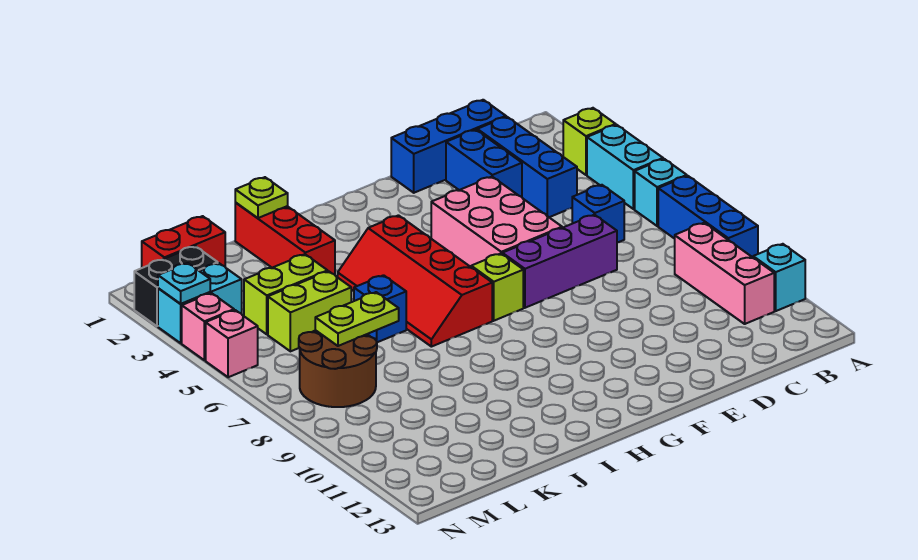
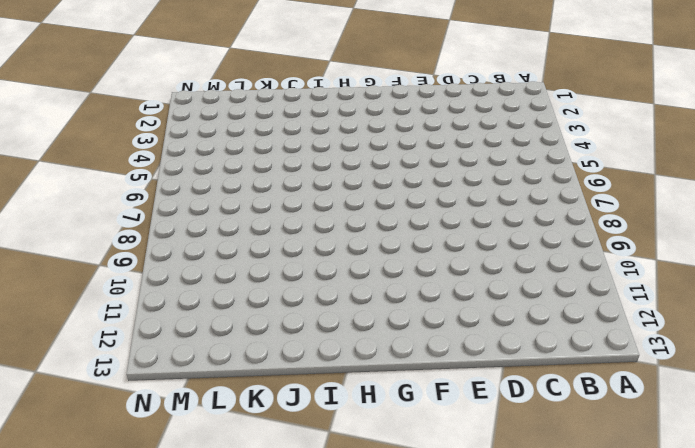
none -> lime brick A3 level 1
none -> cyan brick A4:A5 level 1
none -> cyan brick A6 level 1

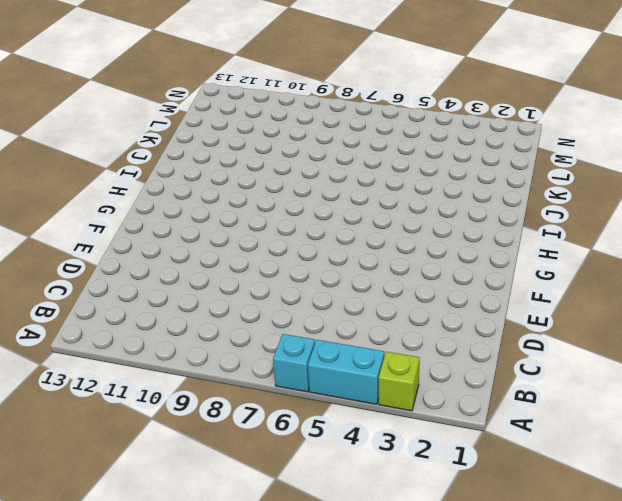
none -> blue brick A7:A9 level 1
none -> cyan brick A11 level 1
none -> pink brick B9:B11 level 1

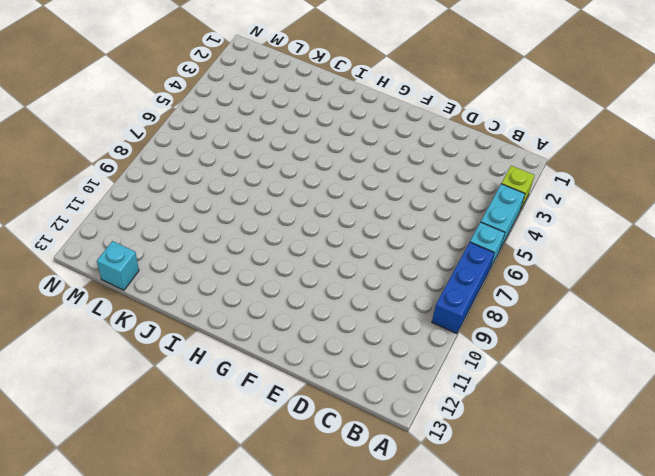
cyan brick L13 level 1 -> cyan brick A11 level 1
none -> pink brick B9:B11 level 1
none -> blue brick C1:E1 level 1
none -> blue brick C2:C4 level 1

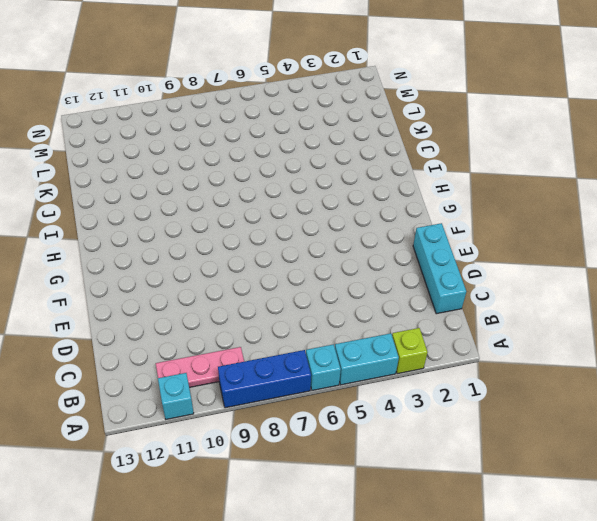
pink plate B9:B11 level 1 -> pink brick B9:B11 level 1
cyan brick C1:E1 level 1 -> blue brick C1:E1 level 1
none -> blue brick C2:C4 level 1
none -> blue brick C6 level 1
none -> blue brick D2:D3 level 1

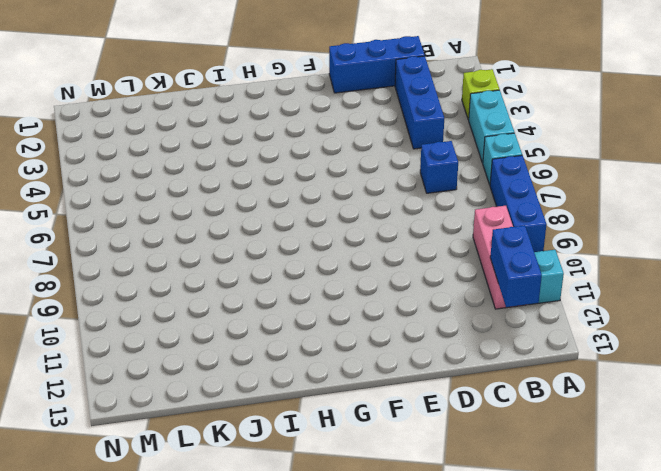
blue brick B11:B12 level 2 -> blue brick D2:D3 level 1
none -> purple brick D7:F7 level 1
none -> pink brick E4:F6 level 1
none -> lime brick G7 level 1

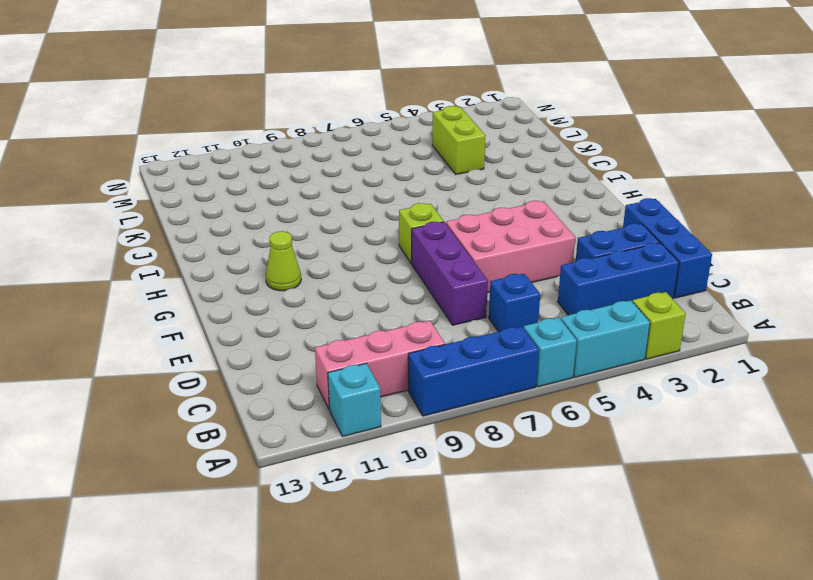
lime cone G11 level 1 -> none
none -> red slope H4:I7 level 1 top H
none -> red brick J1:J3 level 1
none -> blue brick J6 level 1

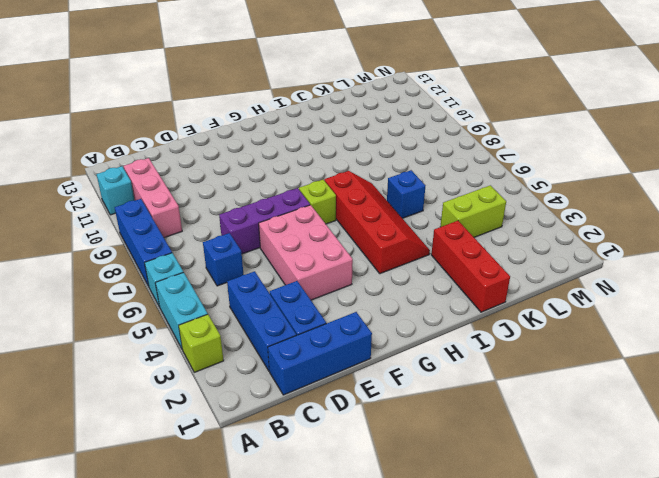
none -> lime brick K5:L5 level 1
none -> red brick L1:M1 level 1
none -> brown round brick L7:M8 level 1

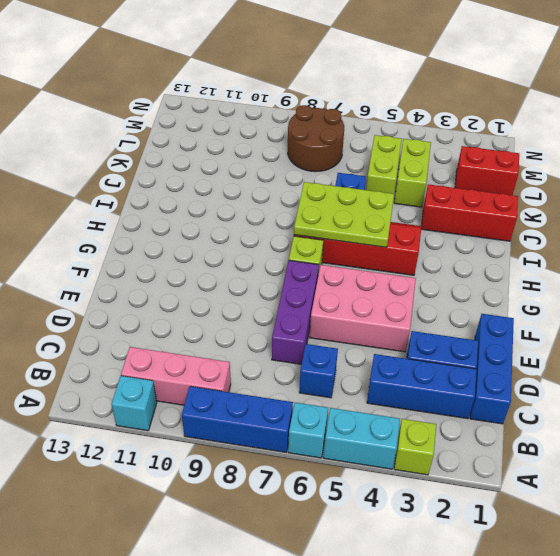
lime plate H5:I7 level 2 -> none
red brick L1:L2 level 1 -> red brick L1:M1 level 1
none -> black brick M2:N2 level 1
none -> cyan brick M3:N3 level 1
none -> pink brick N4 level 1

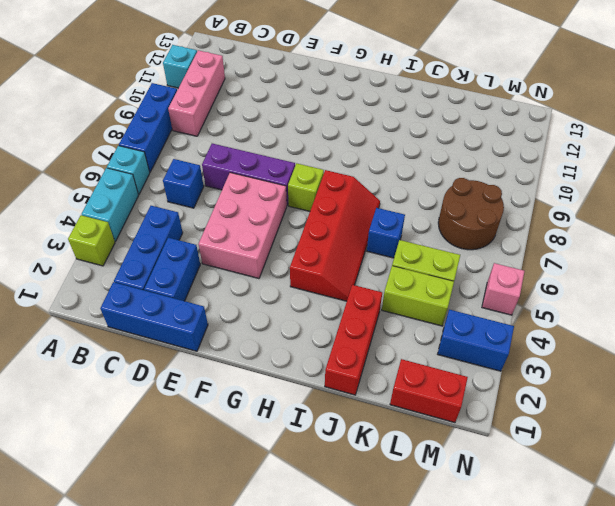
blue brick M3:N3 level 1 -> cyan brick M3:N3 level 1
none -> black brick M2:N2 level 1
none -> pink brick N4 level 1
none -> lime plate J1 level 2

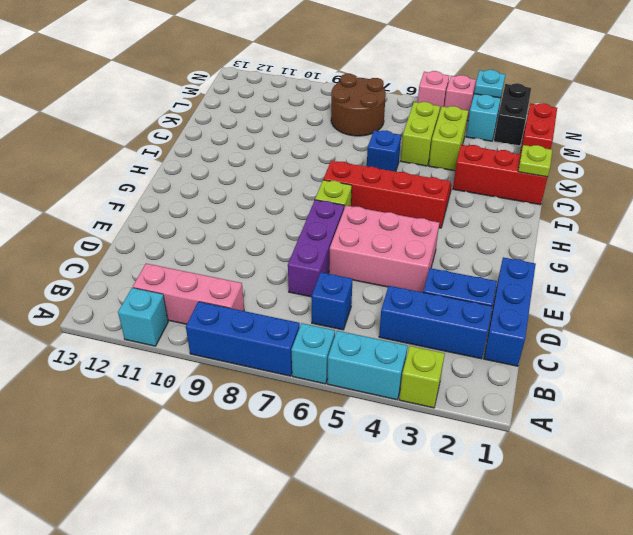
none -> lime plate K7:L7 level 2

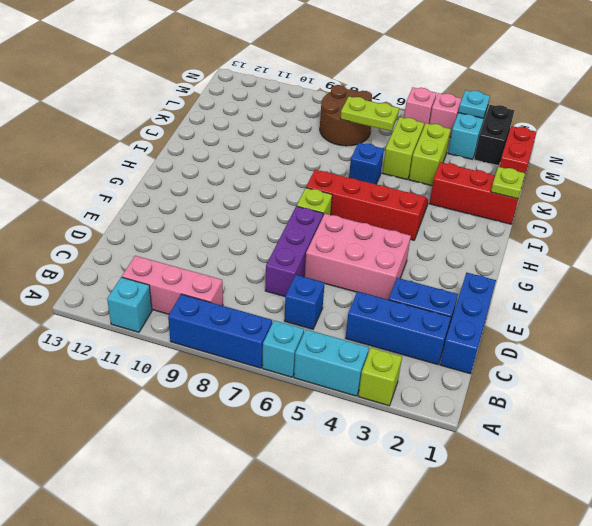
lime plate L6:L7 level 2 -> lime plate K7:L7 level 2

